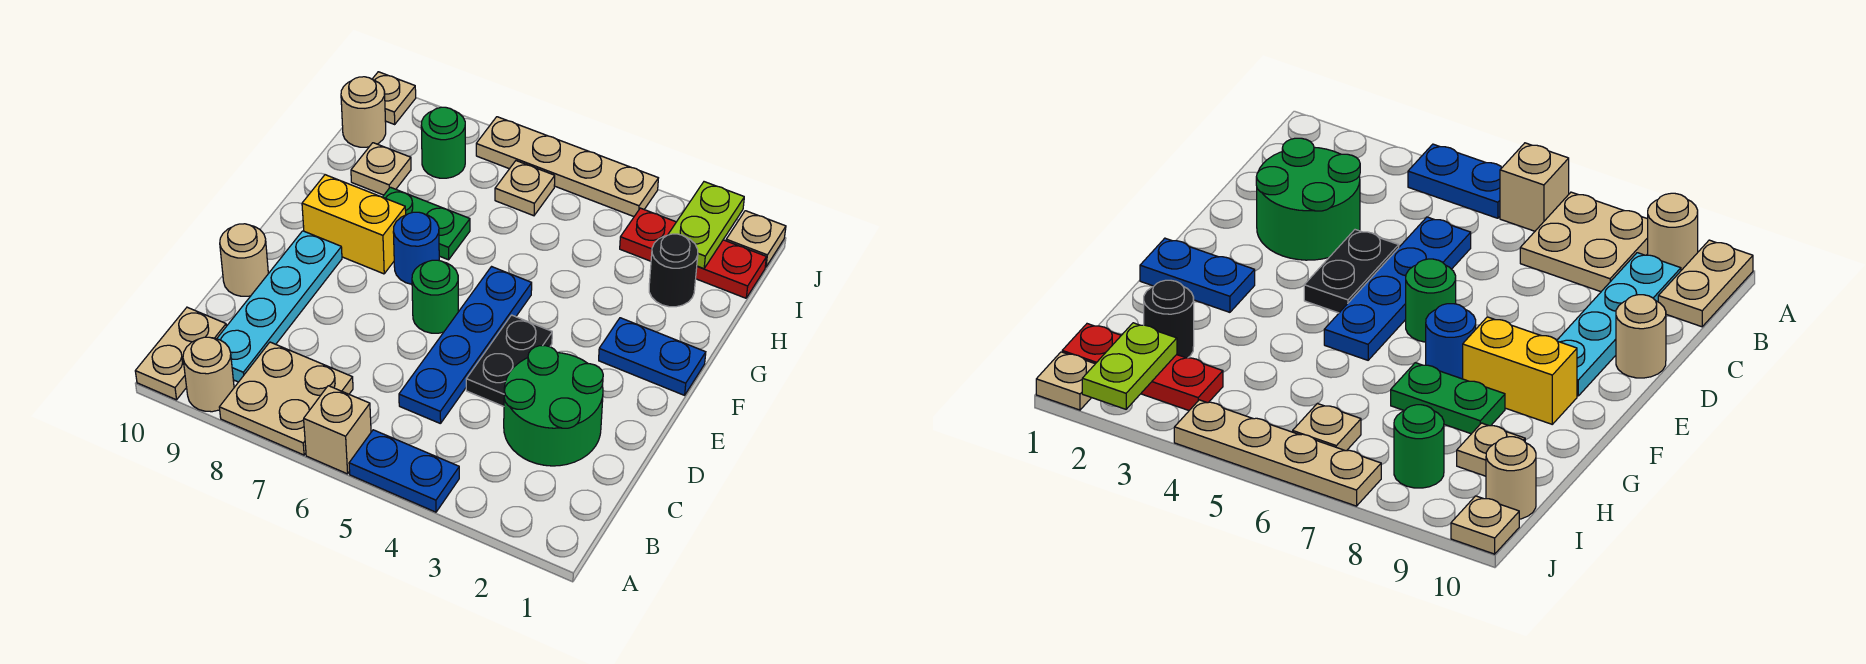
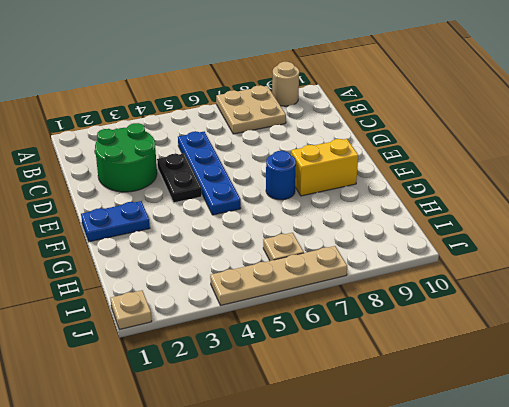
none -> blue plate A4:A5 level 1
none -> tan brick A6 level 1
none -> tan plate A10:B10 level 1

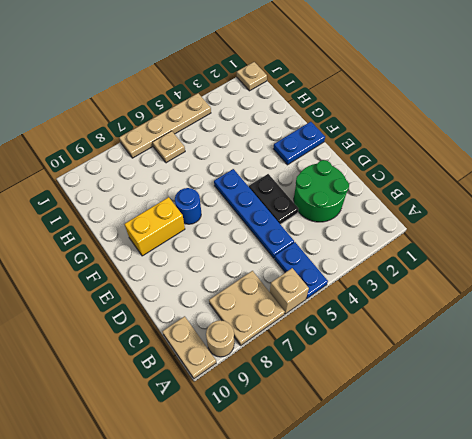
blue plate A5:B5 level 1 -> blue plate A4:A5 level 1
none -> cyan plate B9:E9 level 1
none -> tan round brick D10 level 1
none -> green round brick E6 level 1

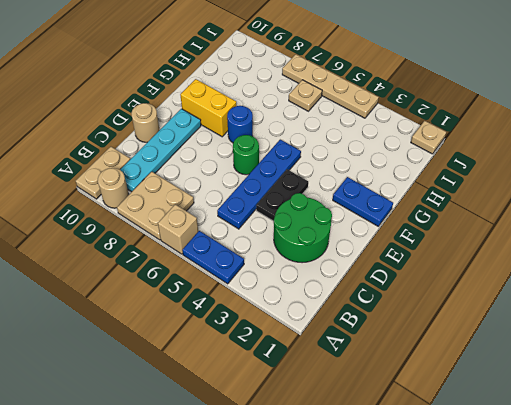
none -> green plate G7:G8 level 1
none -> black round brick H2 level 1
none -> tan plate H9 level 1

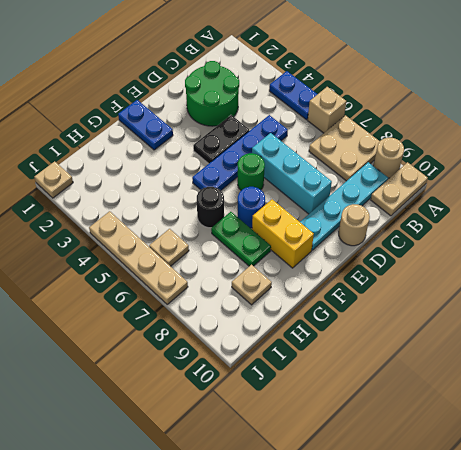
cyan brick D6:D8 level 1 -> none
black round brick G6 level 1 -> black round brick H2 level 1
none -> red plate I1:I3 level 1
none -> green round brick I8 level 1
none -> tan round brick I10 level 1

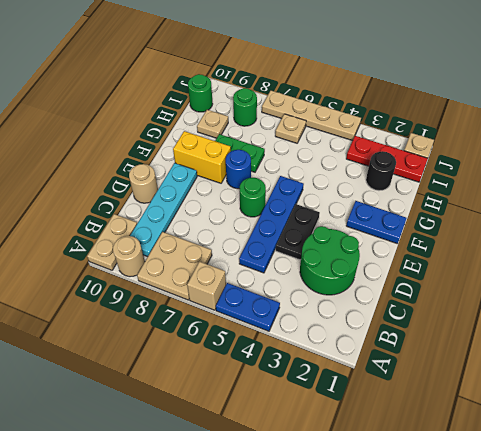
green round brick I10 level 1 -> tan round brick I10 level 1
none -> tan plate J10 level 1
none -> lime plate I2:J2 level 2

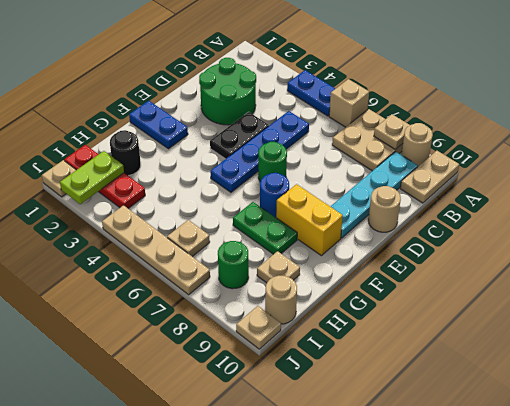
tan plate A8 level 2 -> none

